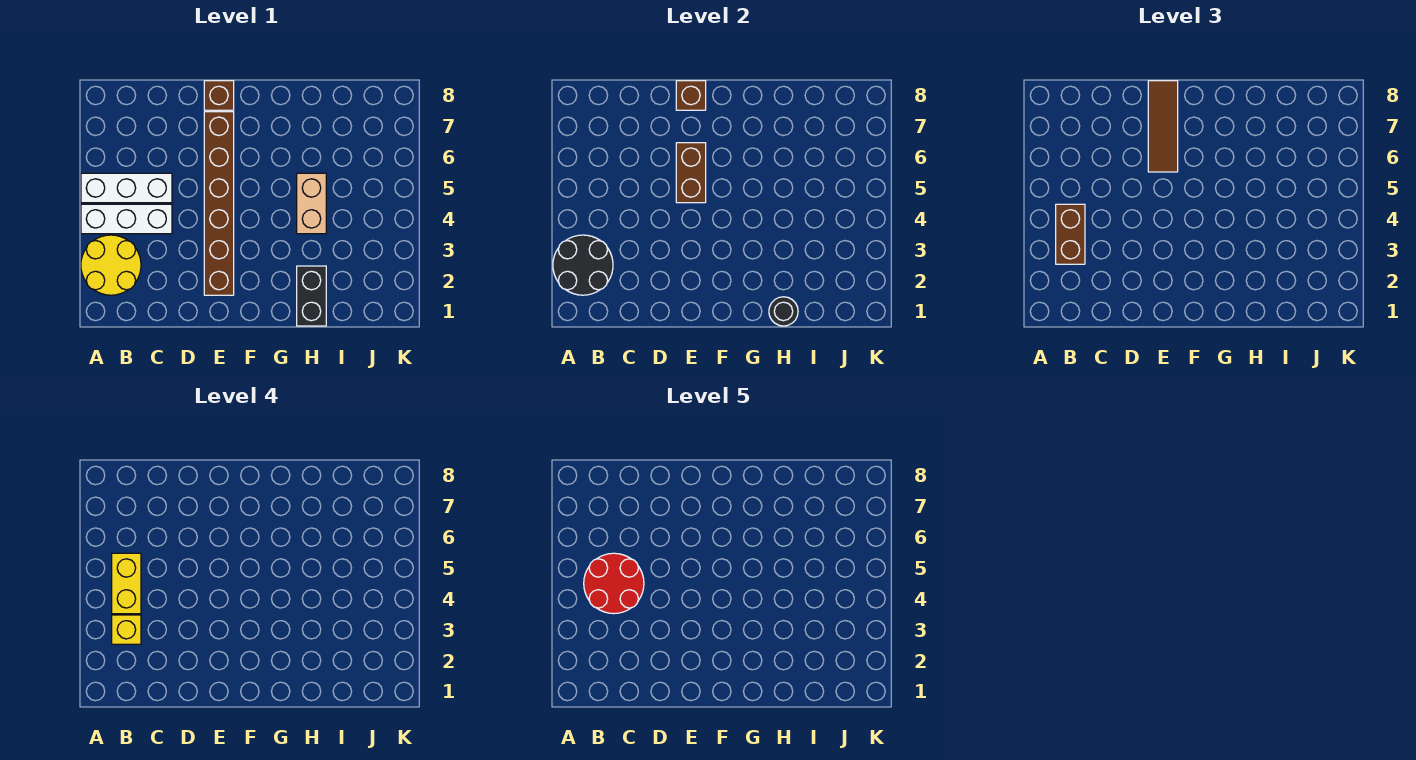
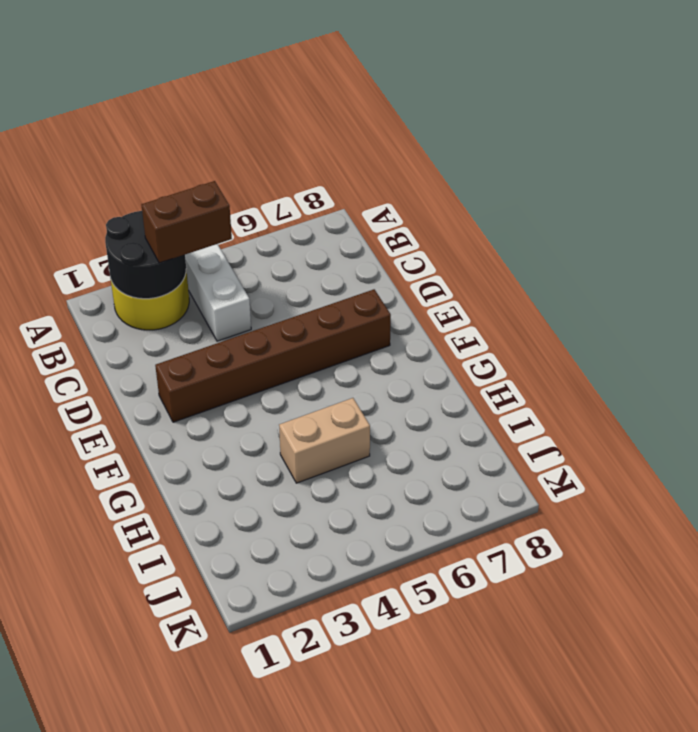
none -> white brick A5:C5 level 1
none -> brown brick E8 level 1
none -> black brick H1:H2 level 1

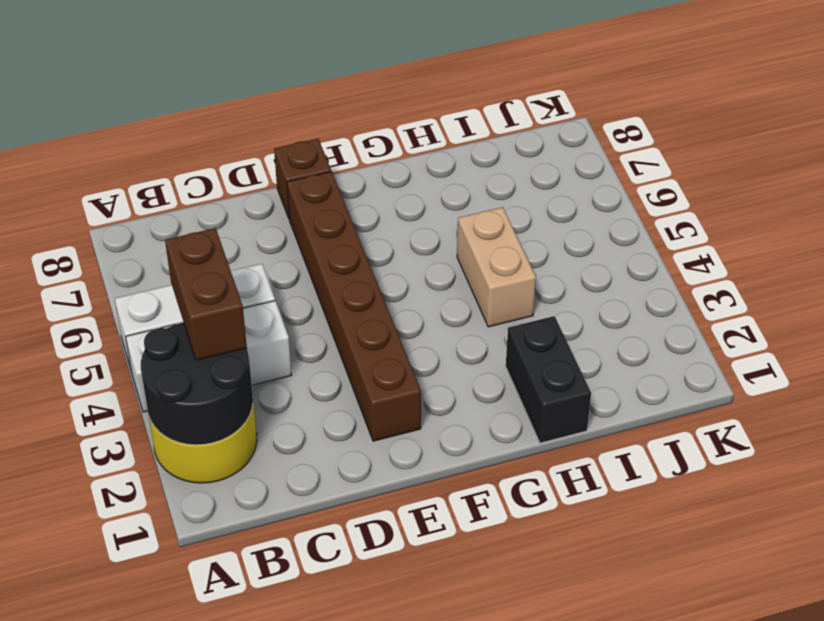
none -> brown brick E5:E6 level 2
none -> brown brick E8 level 2
none -> black round brick H1 level 2

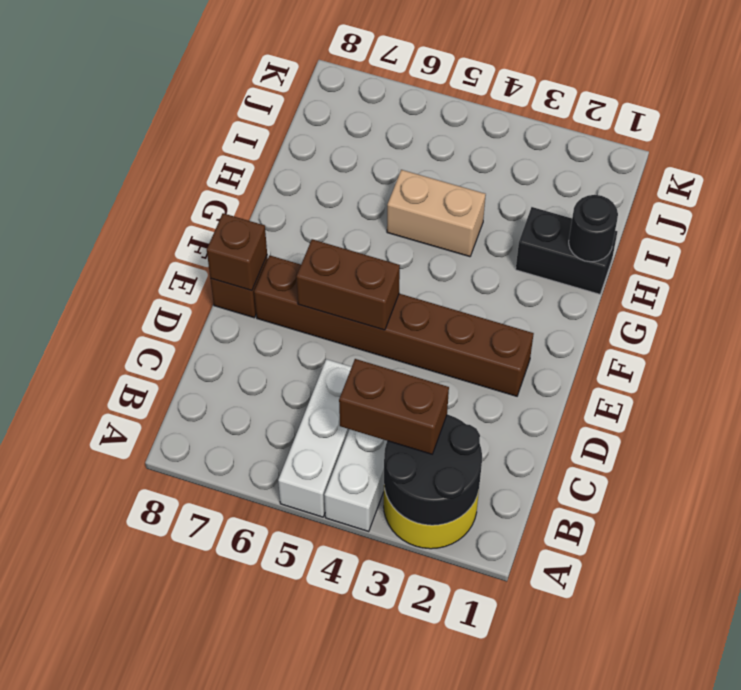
none -> brown tile E6:E8 level 3
none -> yellow brick B3 level 4
none -> yellow brick B4:B5 level 4

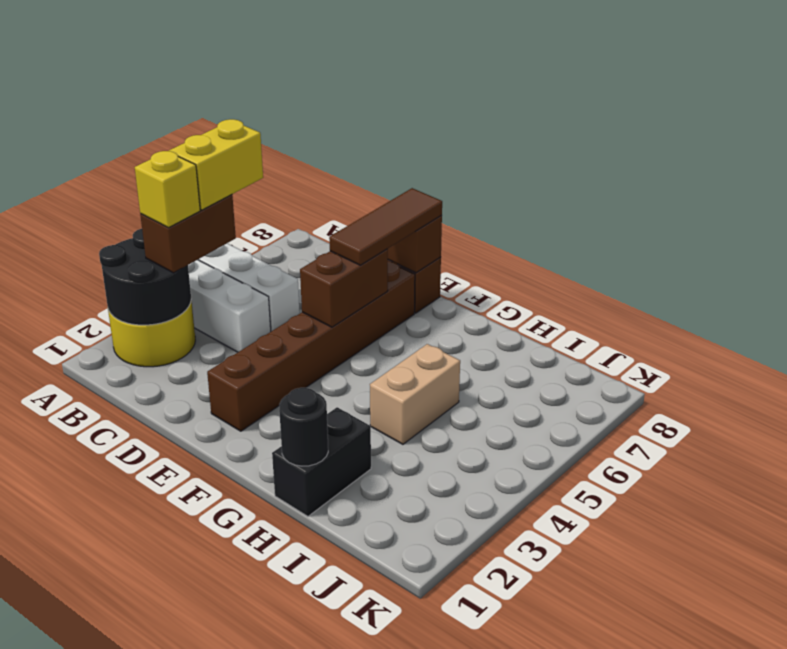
none -> red round brick B4:C5 level 5

